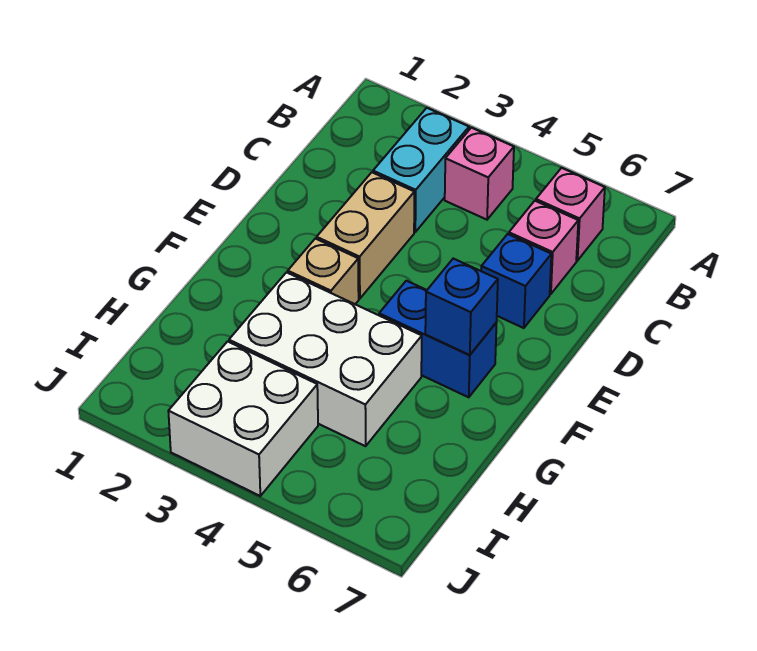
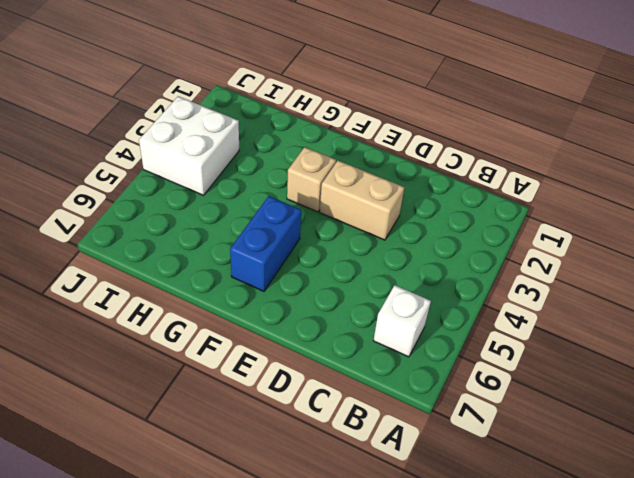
white brick B6 level 1 -> pink brick B6 level 1
none -> cyan brick B3:C3 level 1
none -> pink brick B4 level 1

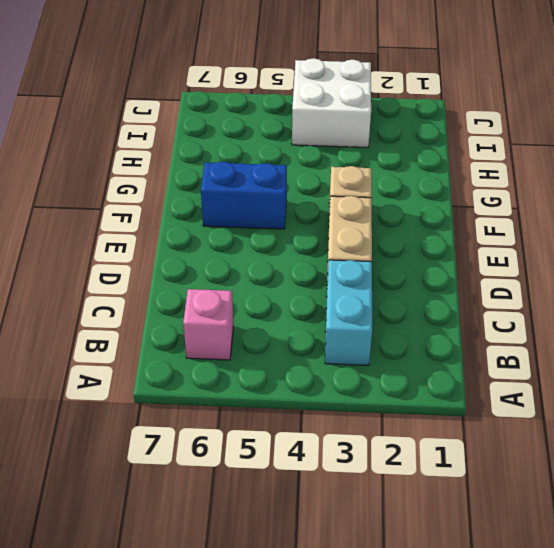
none -> pink brick B4 level 1
none -> pink brick C6 level 1

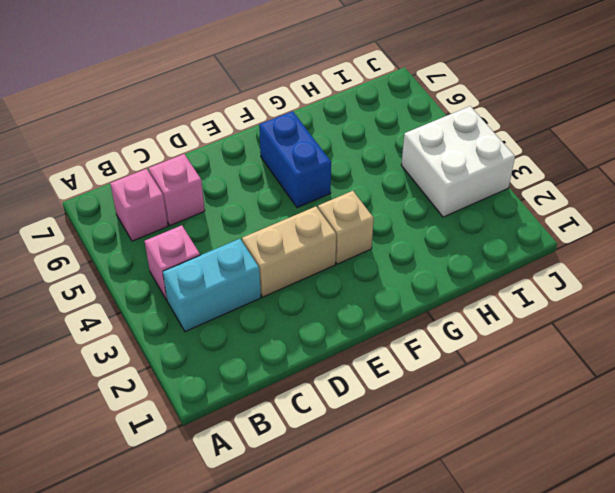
none -> blue brick D6 level 1
none -> white brick G3:H5 level 1

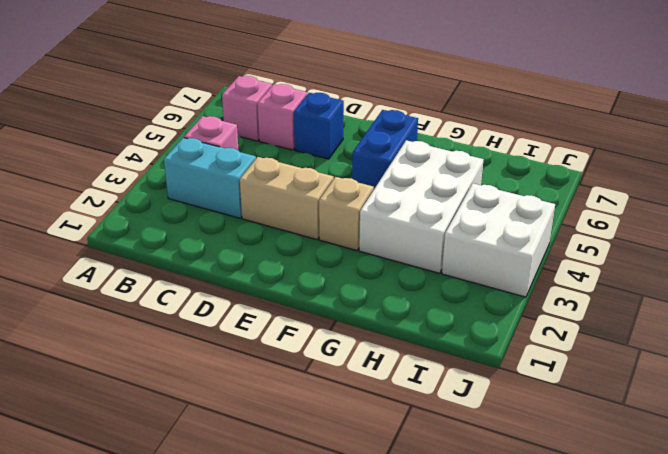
none -> blue brick F6 level 2

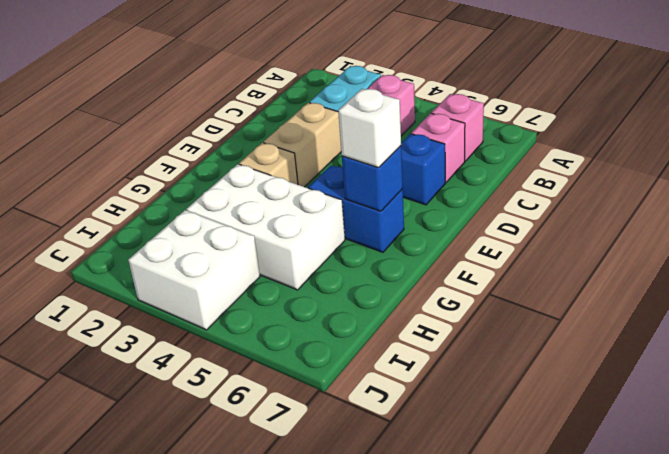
white brick F6 level 3 -> none

